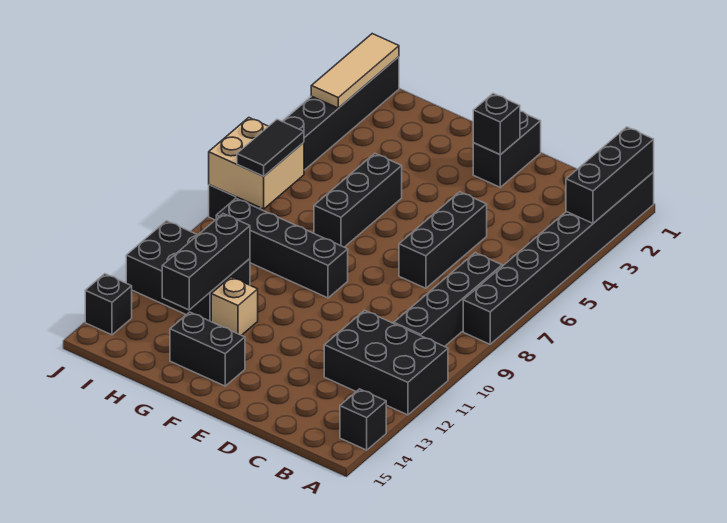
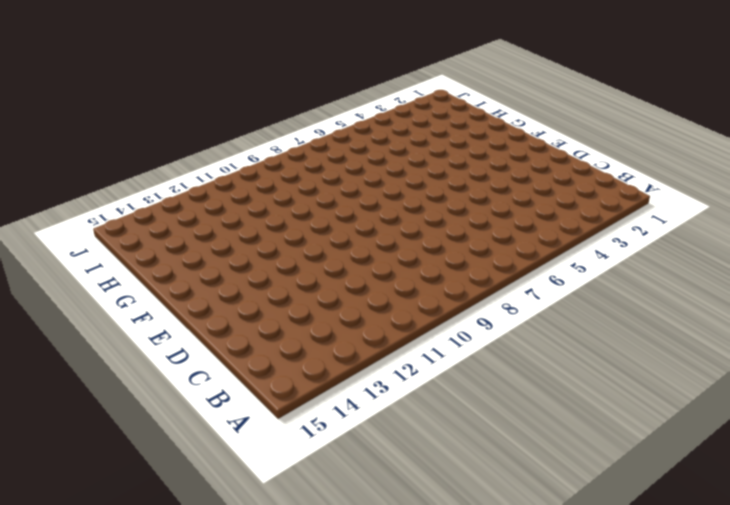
none -> black brick A1:A8 level 1
none -> black brick A11:C12 level 1
none -> black brick A14 level 1

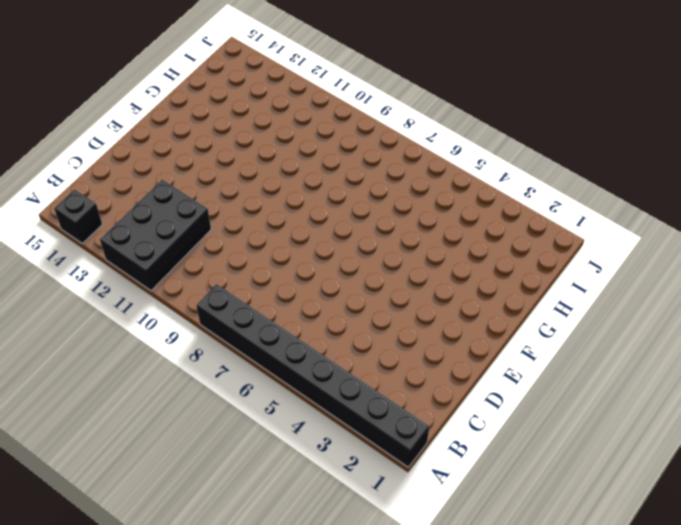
none -> black brick B7:B10 level 1
none -> black brick D5:D7 level 1
none -> black brick E1:E2 level 1

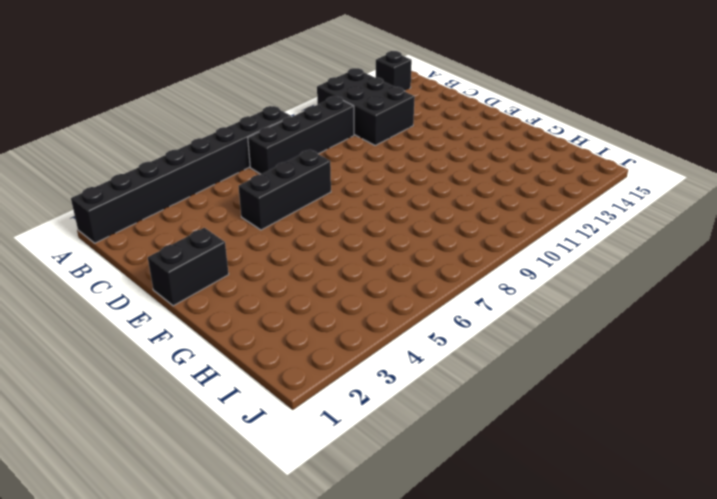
none -> black brick F9:I9 level 1
none -> black brick F14:G14 level 1
none -> black brick G5:G7 level 1

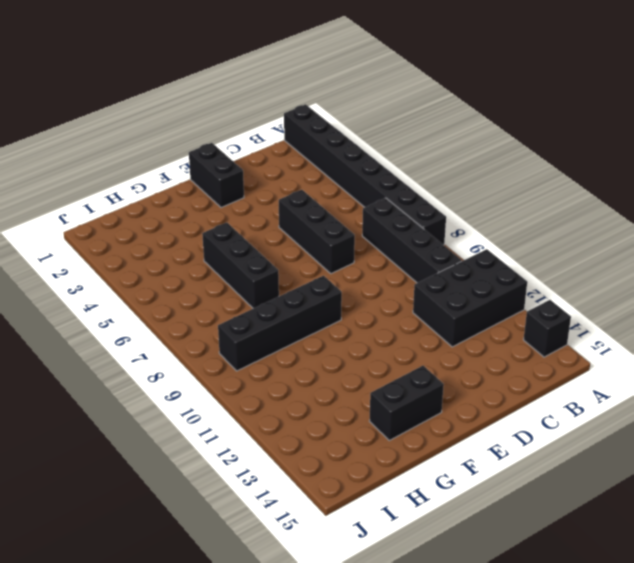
none -> tan brick G12 level 1
none -> black brick H11:J12 level 1
none -> black brick J1:J8 level 1

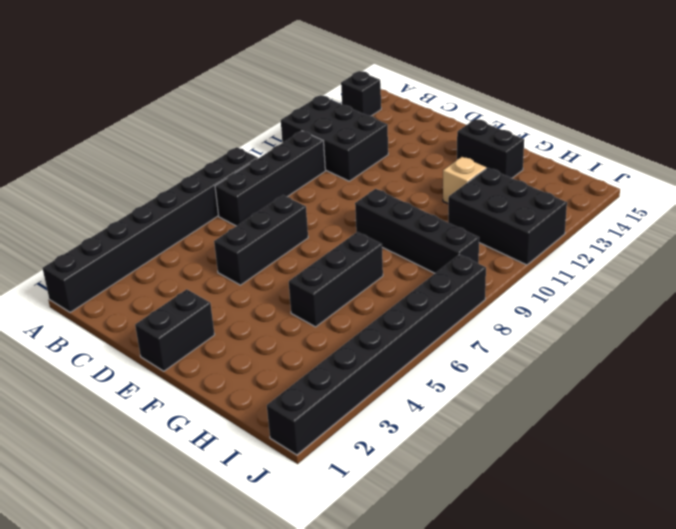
none -> black brick J14 level 1
none -> black brick A1:A3 level 2
none -> black brick E2 level 2

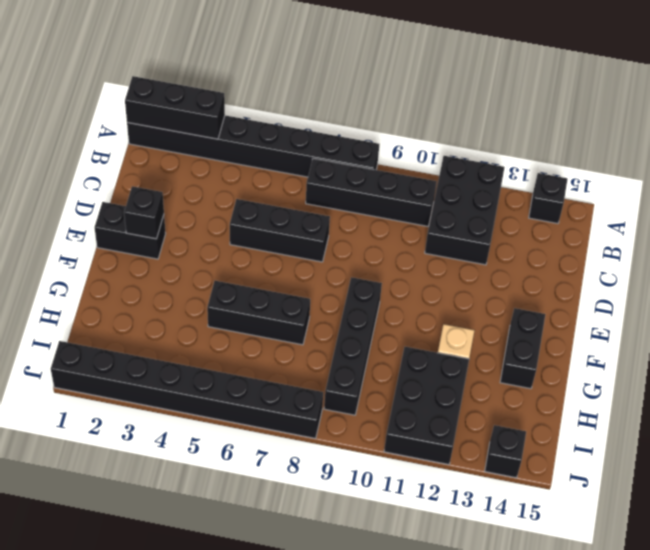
none -> black brick H11:H13 level 2
none -> tan brick I7:J8 level 2
none -> tan tile J1:J3 level 2

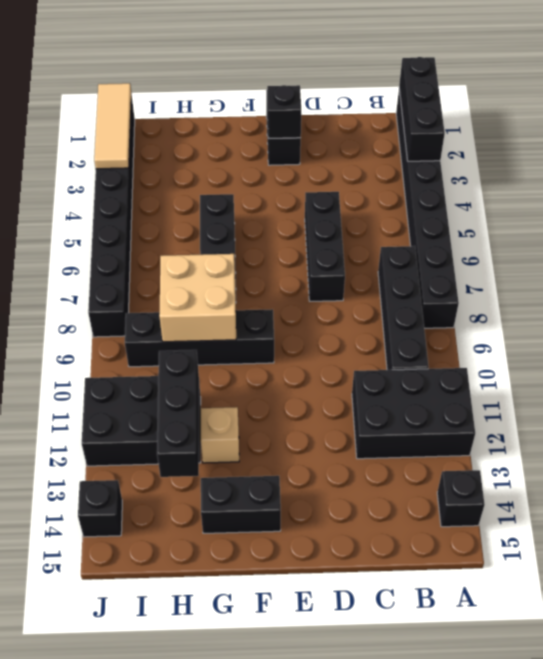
tan brick G8:H9 level 2 -> tan brick I7:J8 level 2
none -> black tile I7:I8 level 3

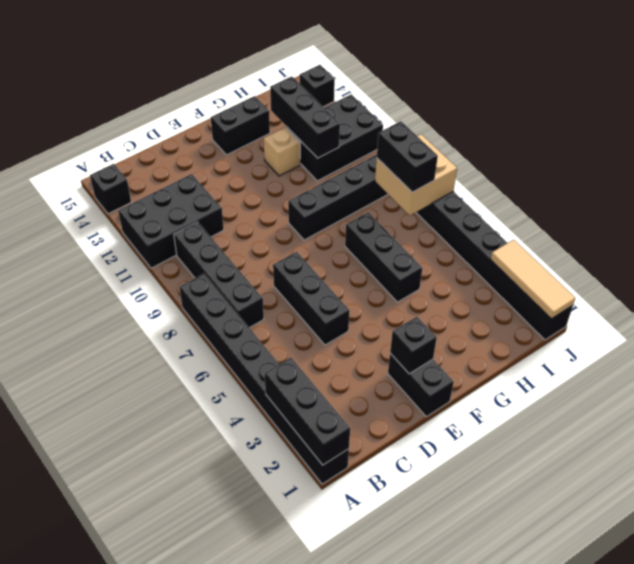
black brick I7:I8 level 3 -> black tile I7:I8 level 3

